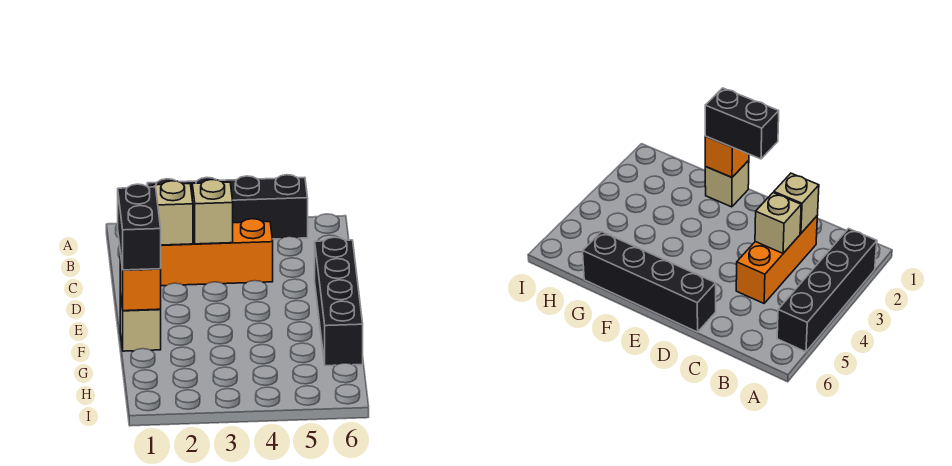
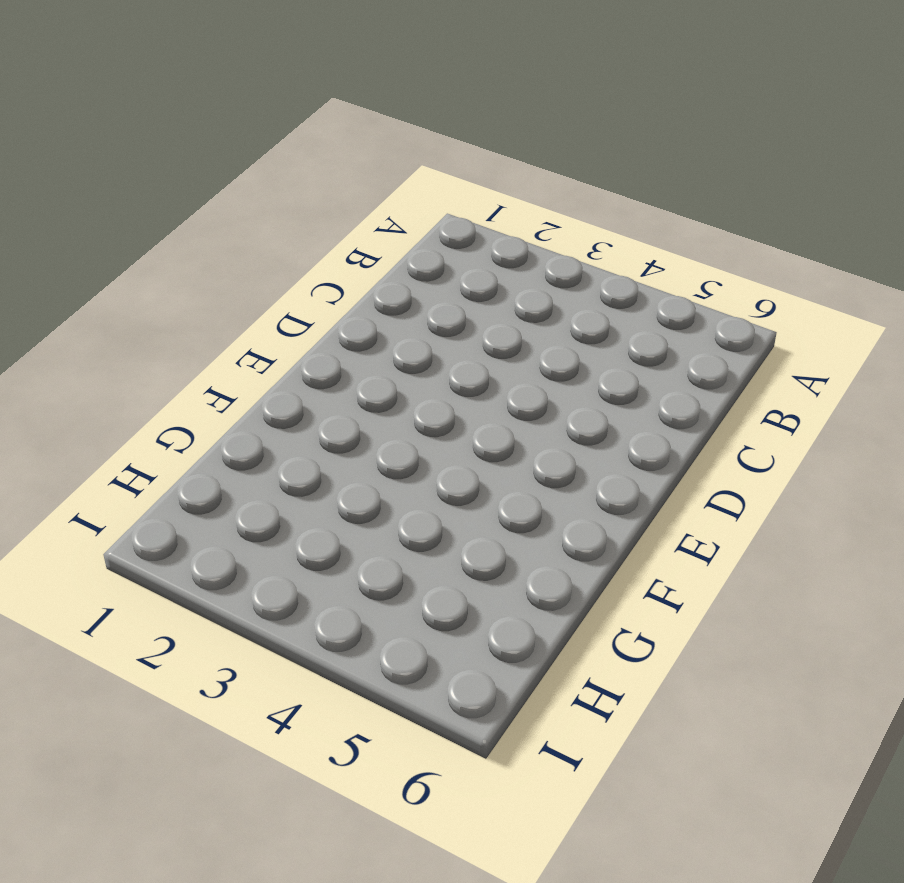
none -> black brick A2:A5 level 1
none -> orange brick C2:C4 level 1

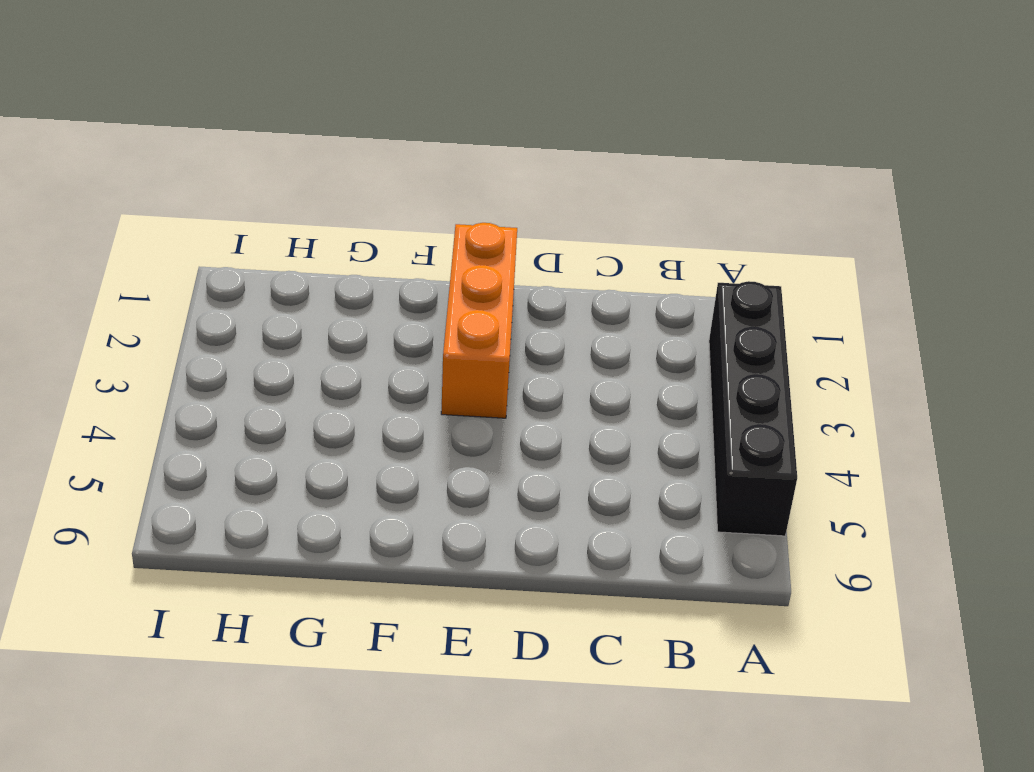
orange brick E1:E3 level 1 -> orange brick C2:C4 level 1
none -> black brick D6:G6 level 1
none -> tan brick F1 level 1

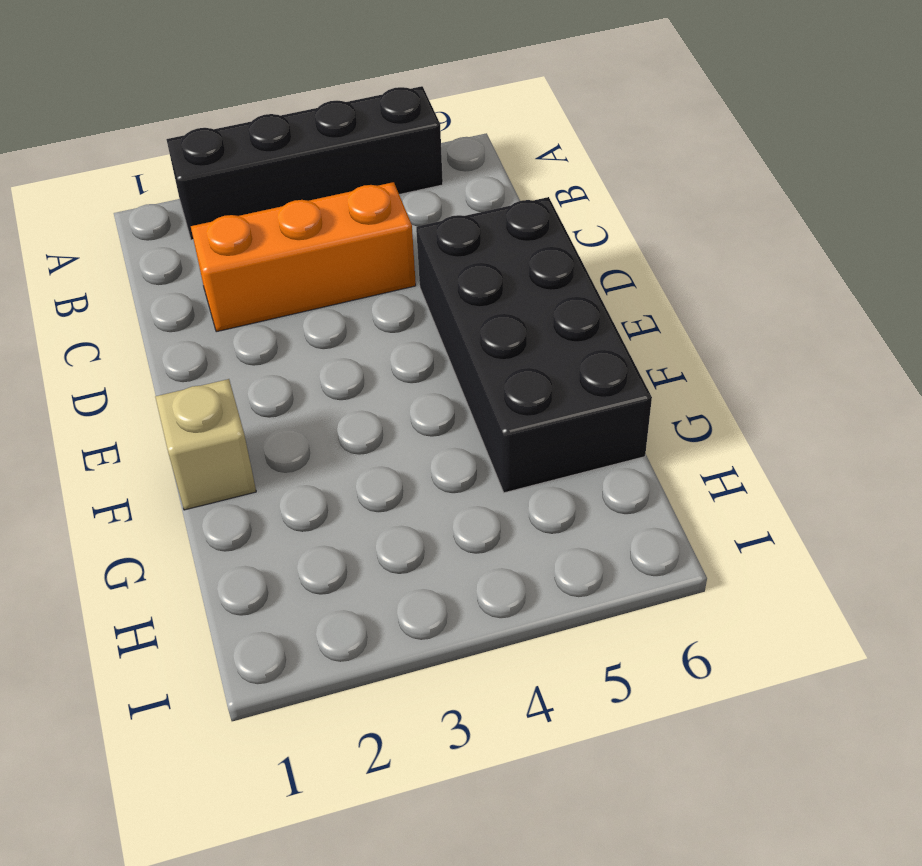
black brick D5:G6 level 1 -> black brick D6:G6 level 1
none -> tan brick C2 level 2
none -> tan brick C3 level 2

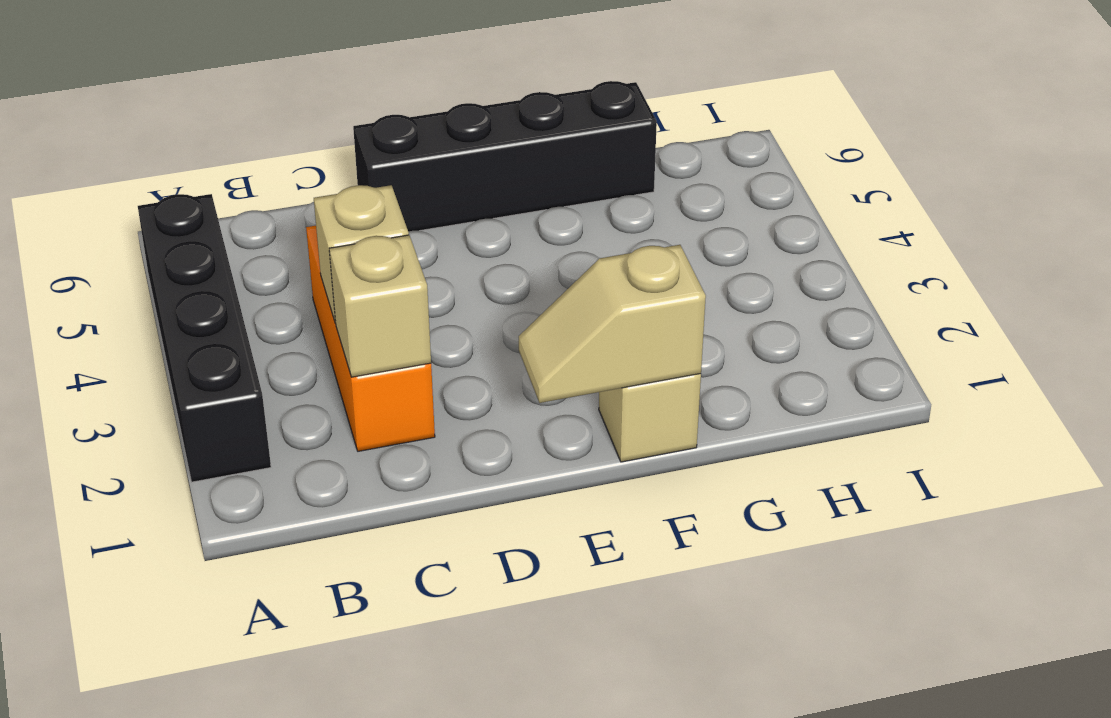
tan slope E1:F1 level 2 top F -> orange brick F1 level 2
none -> black brick E1:F1 level 3

